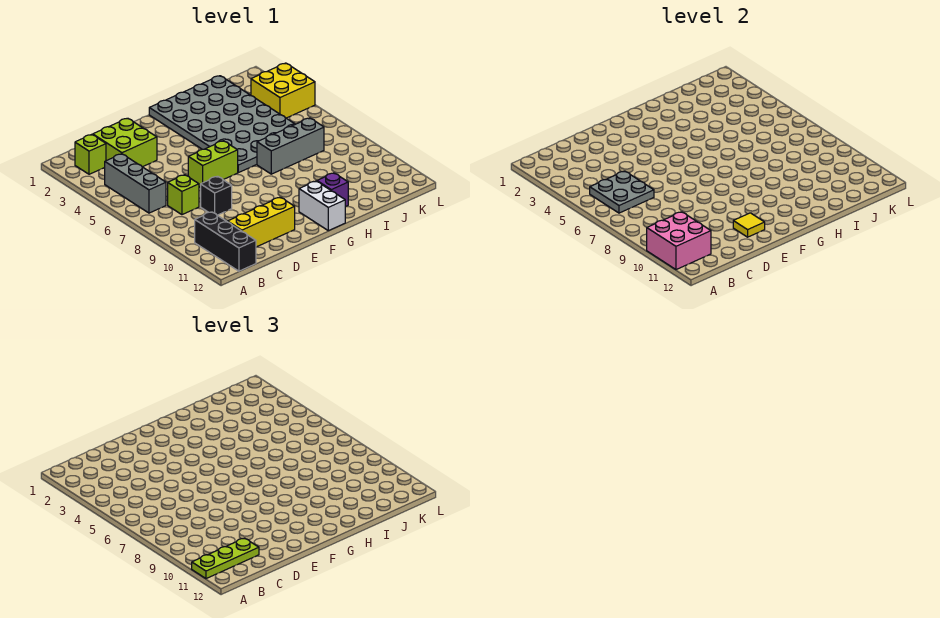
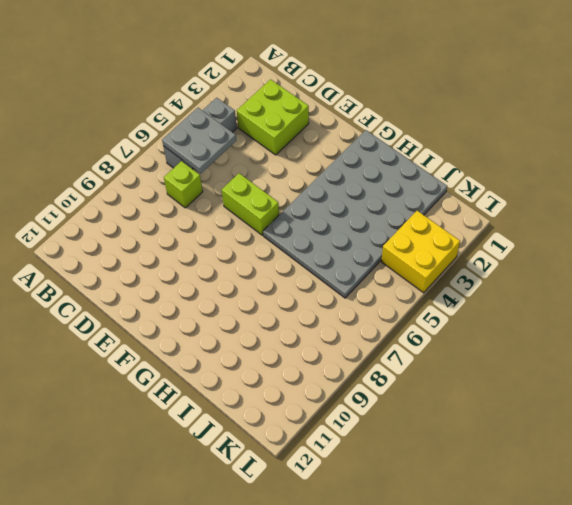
none -> lime brick B2 level 1
none -> black brick B10:B12 level 1
none -> yellow brick C11:E11 level 1

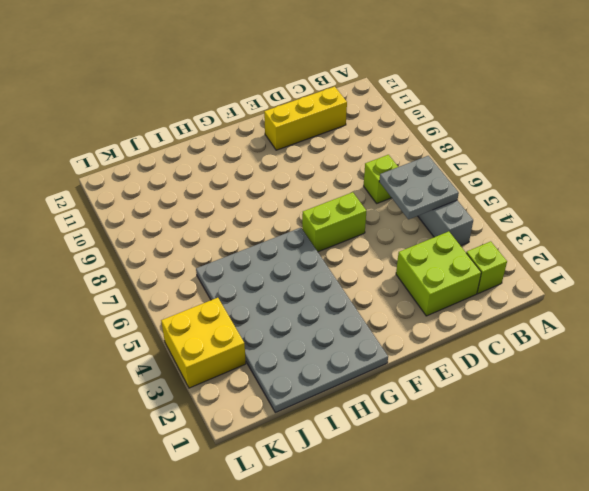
none -> black brick B10:B12 level 1
none -> black brick D8 level 1
none -> white brick G11:G12 level 1

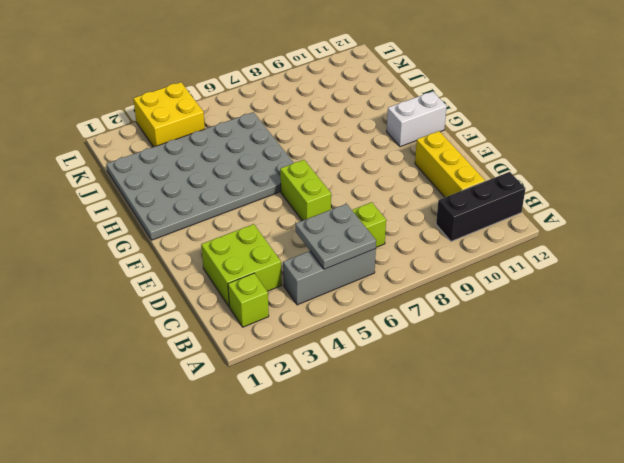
none -> black brick D8 level 1
none -> grey brick H7:J7 level 1
none -> purple brick H11 level 1

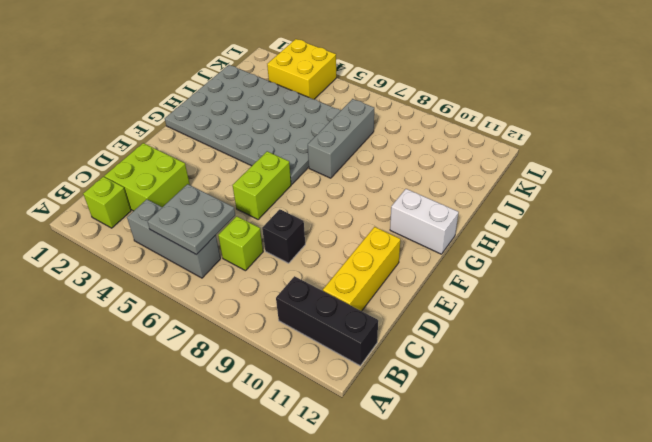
none -> purple brick H11 level 1
none -> pink brick A10:B11 level 2
none -> yellow tile E11 level 2

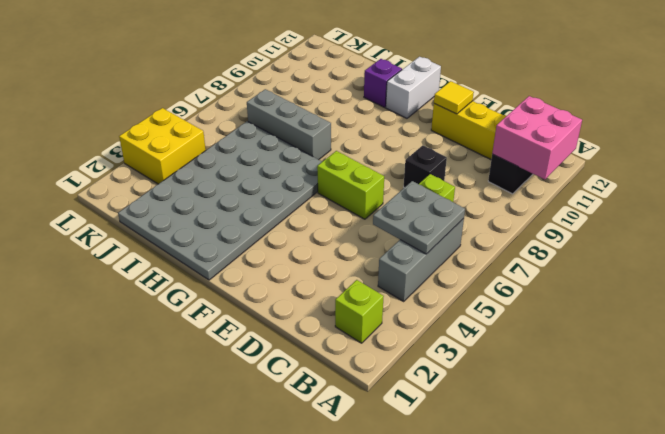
none -> lime brick C2:D3 level 1
none -> lime plate A11:C11 level 3

